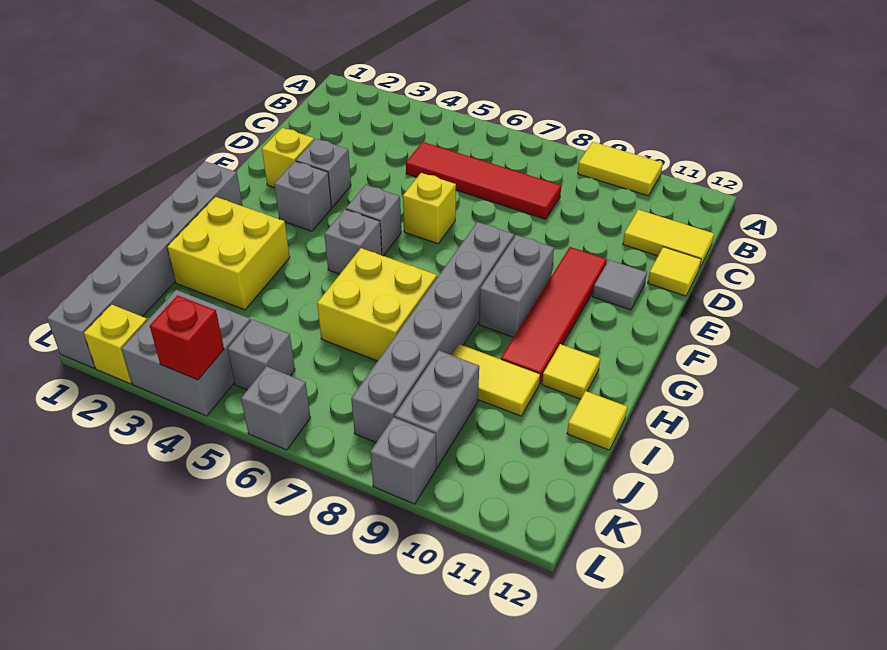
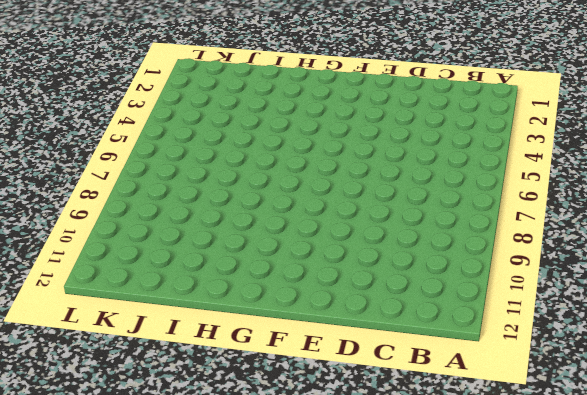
none -> yellow tile A9:A10 level 1
none -> red tile C5:C8 level 1
none -> yellow tile C11:C12 level 1

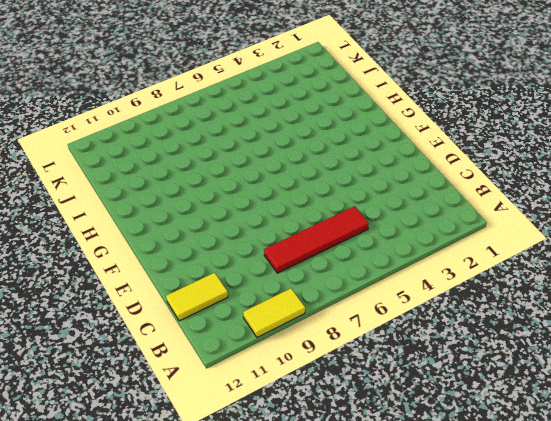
none -> yellow tile D12 level 1
none -> yellow brick E2 level 1
none -> grey brick E3 level 1

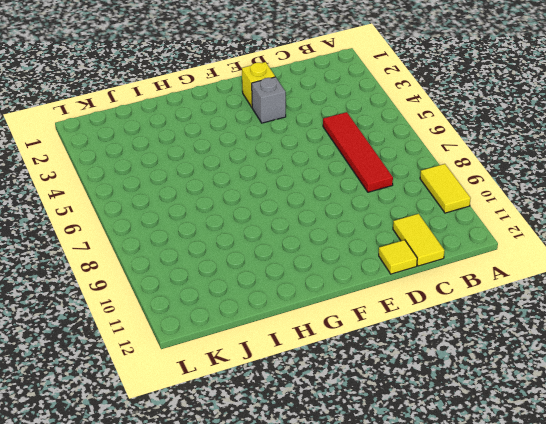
none -> yellow brick E6 level 1
none -> red tile E10:H10 level 1
none -> grey tile E11 level 1

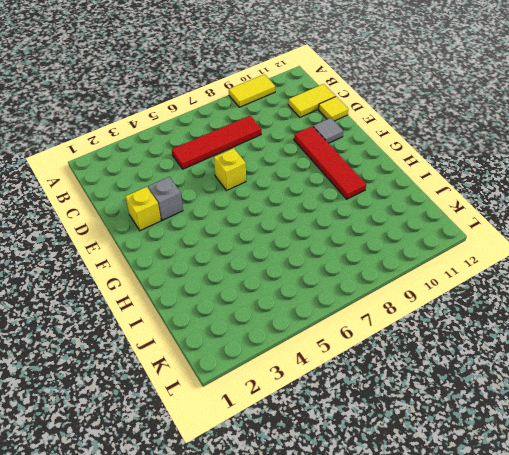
none -> grey brick F3 level 1
none -> grey brick F5 level 1
none -> grey brick F8:K8 level 1

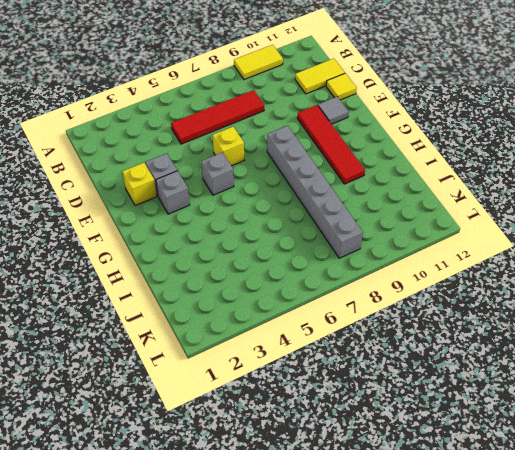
none -> grey brick F9:G9 level 1
none -> grey brick G1:L1 level 1
none -> grey brick G5 level 1

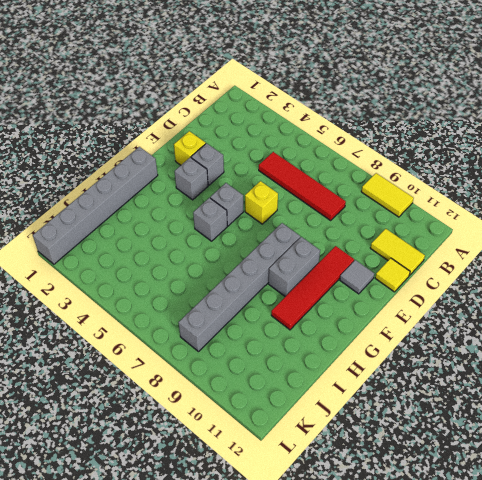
none -> yellow brick H2:I3 level 1
none -> yellow brick H6:I7 level 1
none -> yellow tile H11 level 1

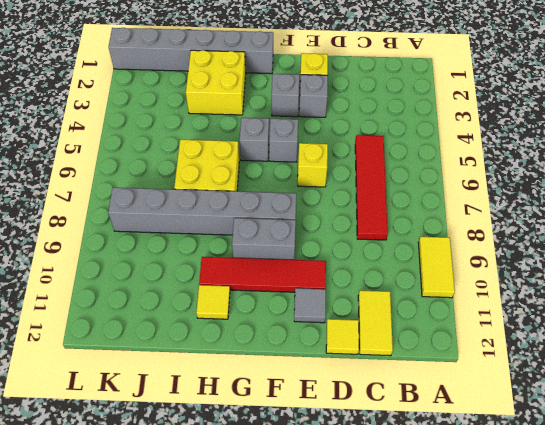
none -> yellow tile I9:I10 level 1
none -> yellow tile I12 level 1
none -> grey brick J9:K9 level 1

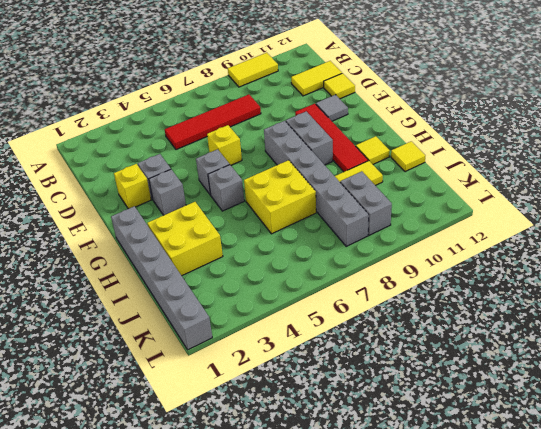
none -> grey brick K3:L4 level 1
none -> grey brick K5 level 1
none -> yellow brick L2 level 1

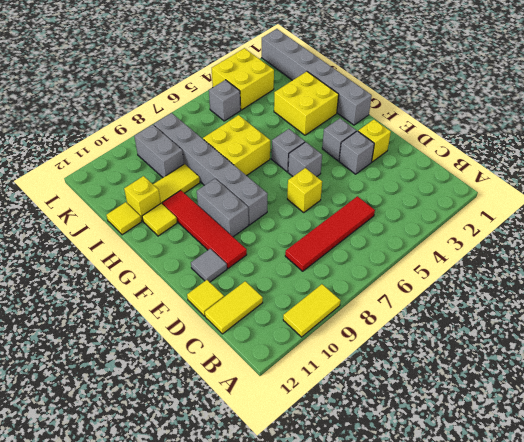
yellow brick I11 level 1 -> yellow brick L2 level 1
yellow brick K3:L4 level 1 -> grey brick K3:L4 level 1
none -> grey brick L6 level 1
none -> grey brick L9 level 1
none -> red brick L4 level 2

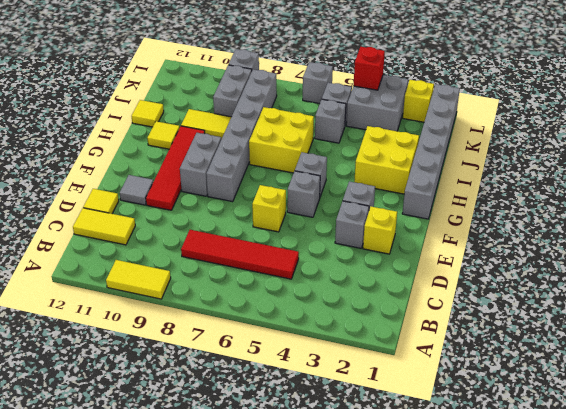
grey brick J5 level 1 -> none

